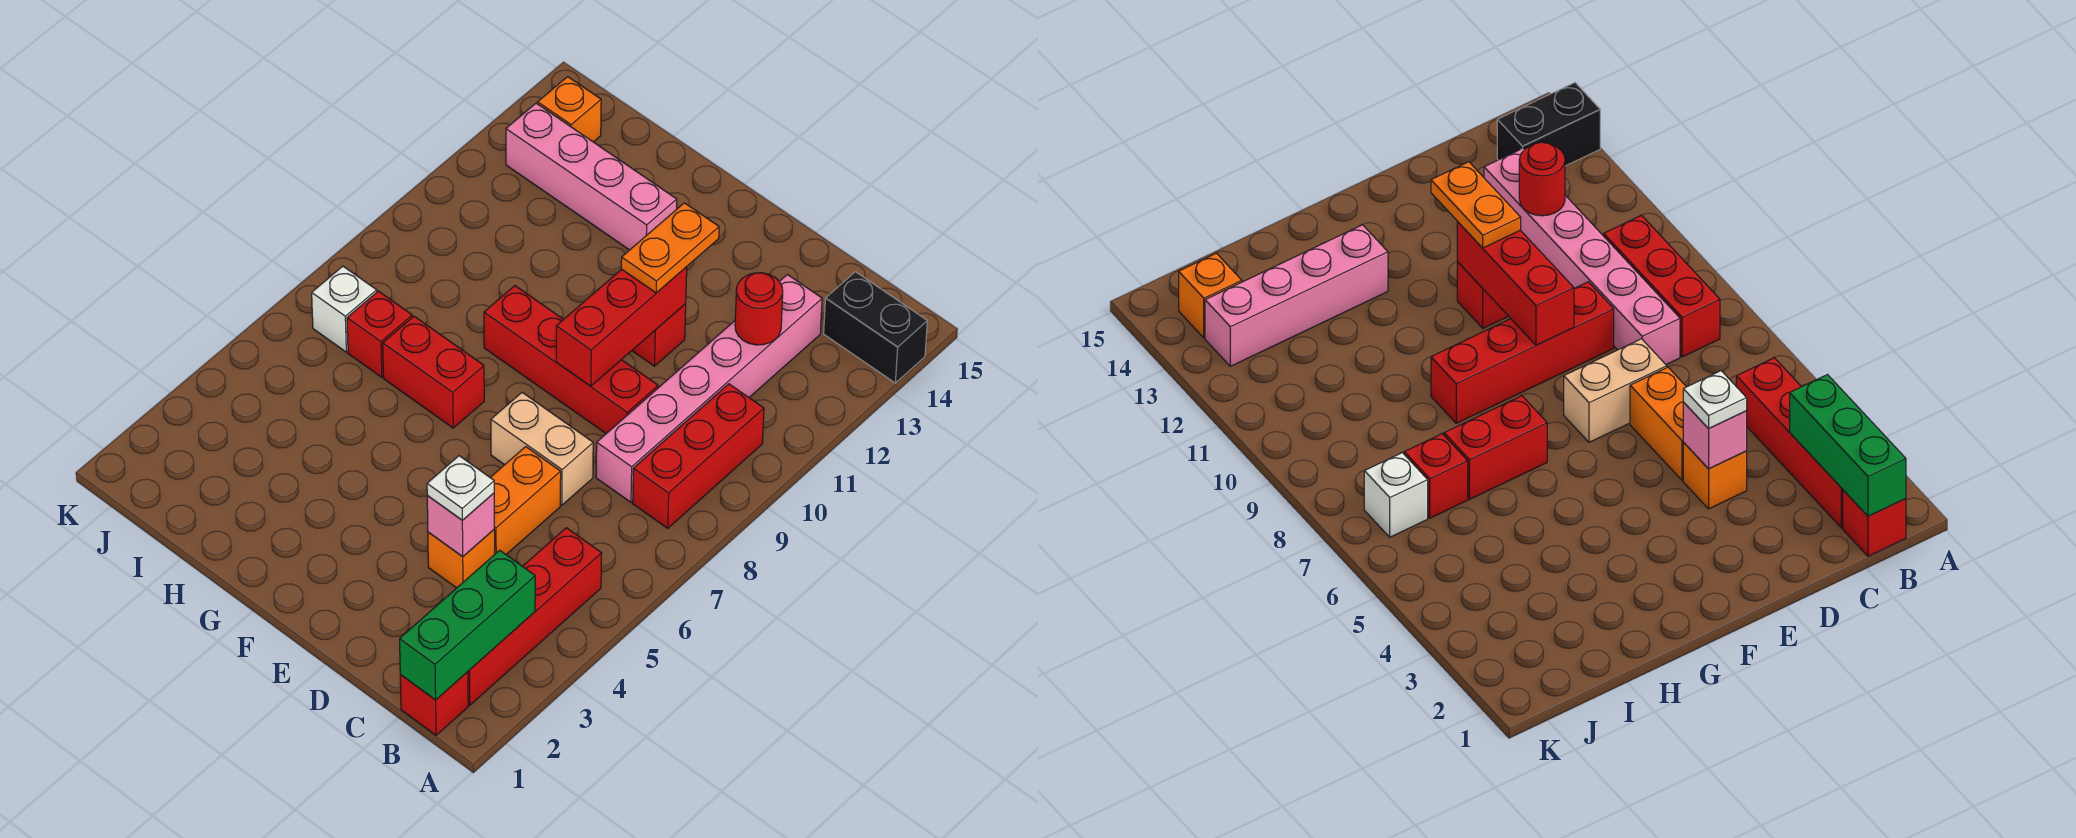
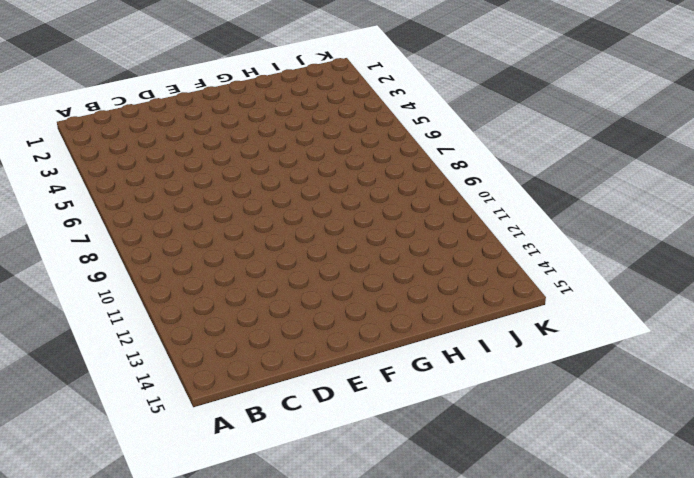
none -> black brick A14:B14 level 1
none -> red brick B1 level 1
none -> red brick B2:B5 level 1

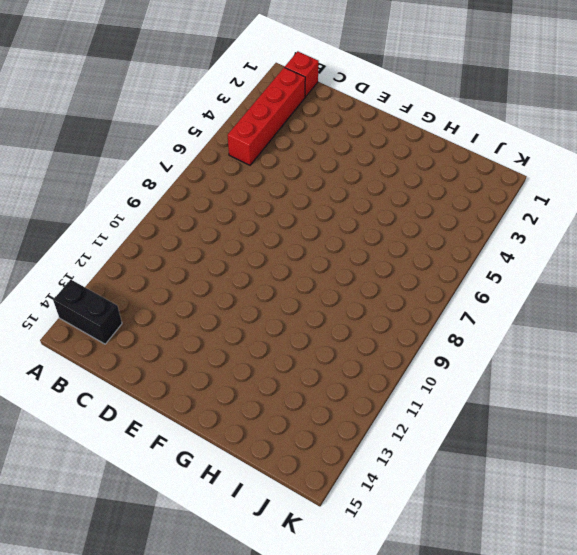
none -> red brick B8:B10 level 1
none -> pink brick C8:C13 level 1
none -> orange brick D4 level 1

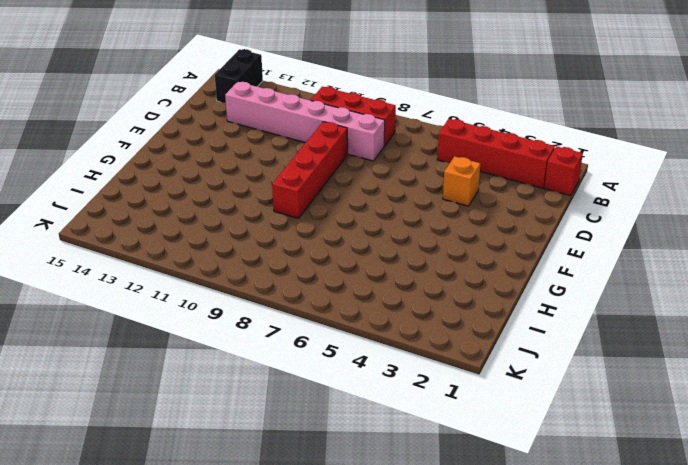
none -> orange brick D5:D6 level 1
none -> tan brick D7:E7 level 1
none -> red brick E11 level 1

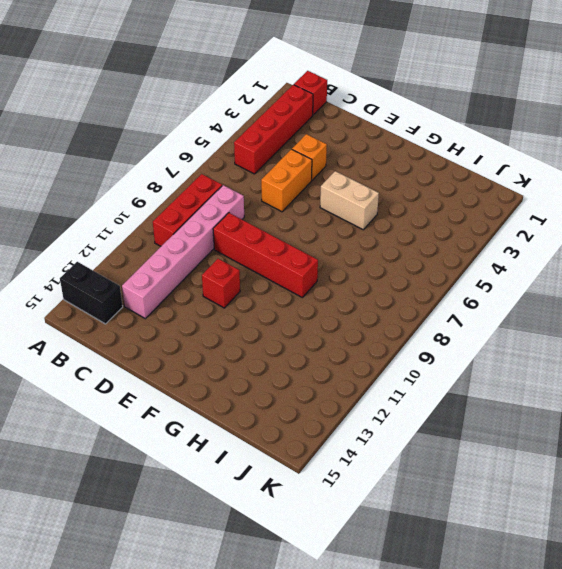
tan brick F5:G5 level 1 -> tan brick D7:E7 level 1
none -> red brick G7:H7 level 1
none -> pink brick G13:J13 level 1
none -> red brick I7 level 1

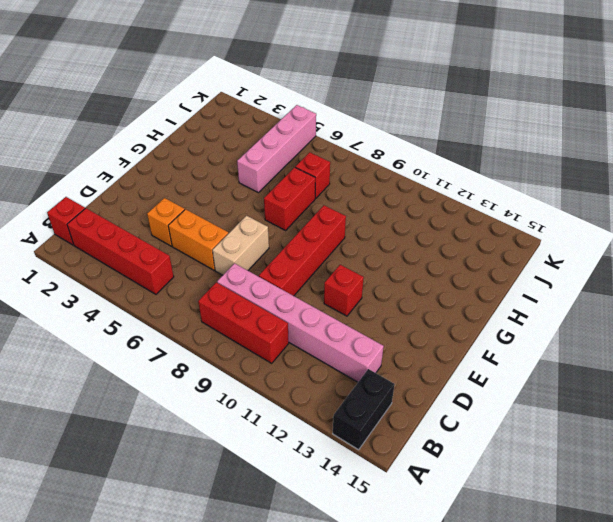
pink brick H5:K5 level 1 -> pink brick G13:J13 level 1
none -> white brick J7 level 1
none -> orange brick J14 level 1
none -> green brick B1:B3 level 2

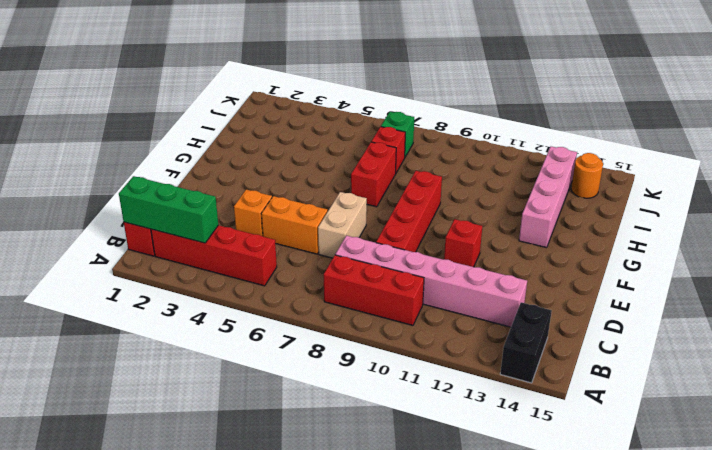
green brick J7 level 1 -> white brick J7 level 1
orange round brick J14 level 1 -> orange brick J14 level 1
none -> red round brick C12 level 2
none -> pink brick D4 level 2
none -> red brick E9:E11 level 2

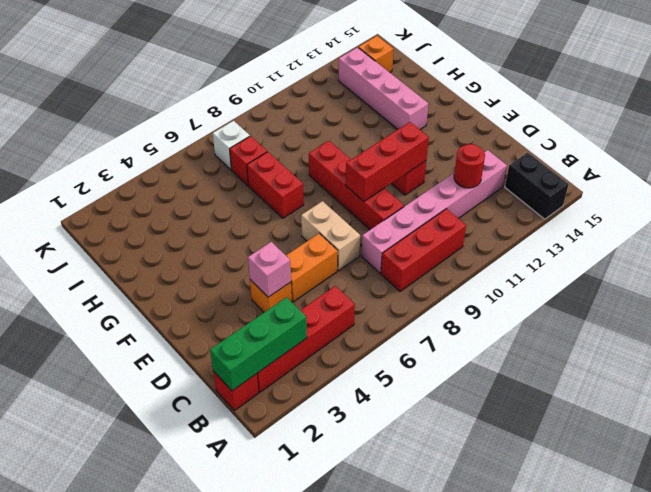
none -> white plate D4 level 3
none -> orange plate E11:E12 level 3

